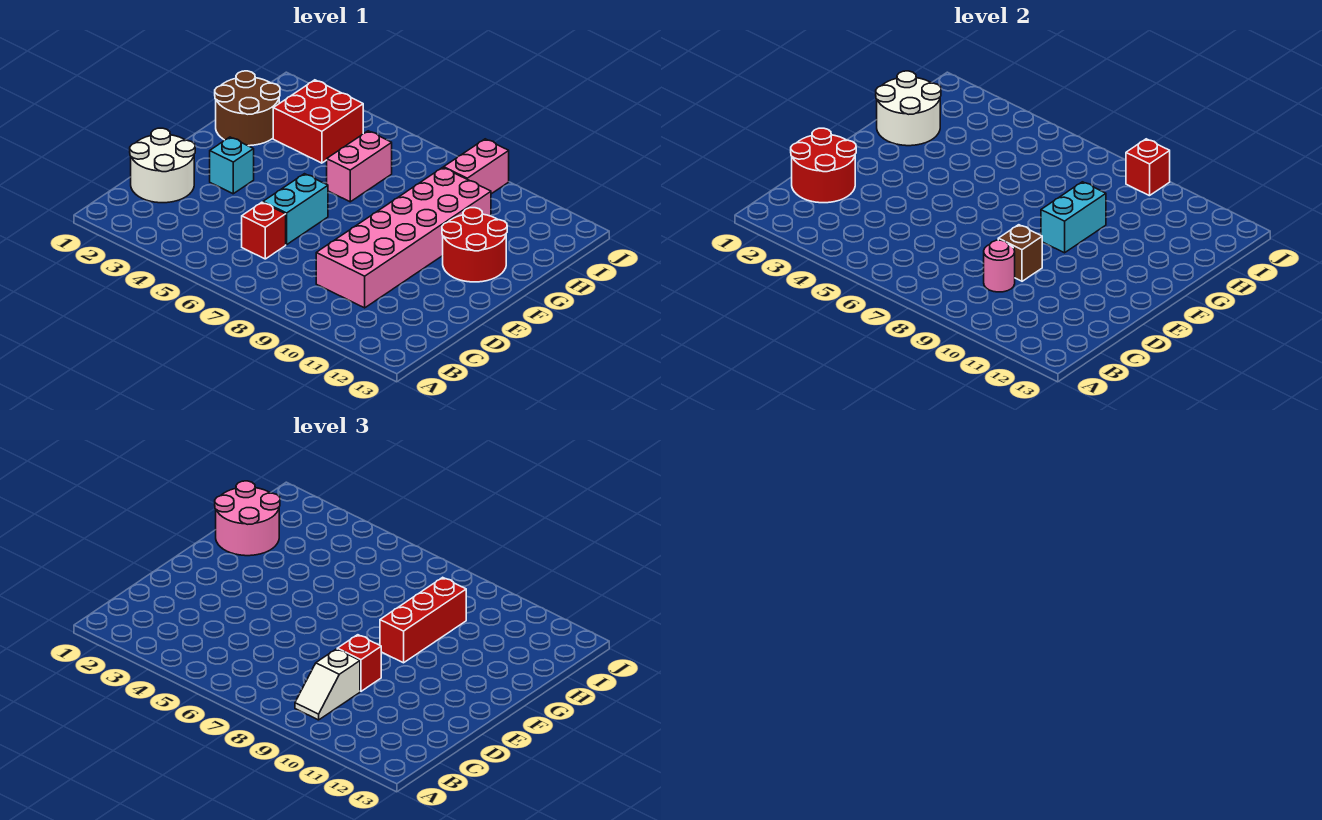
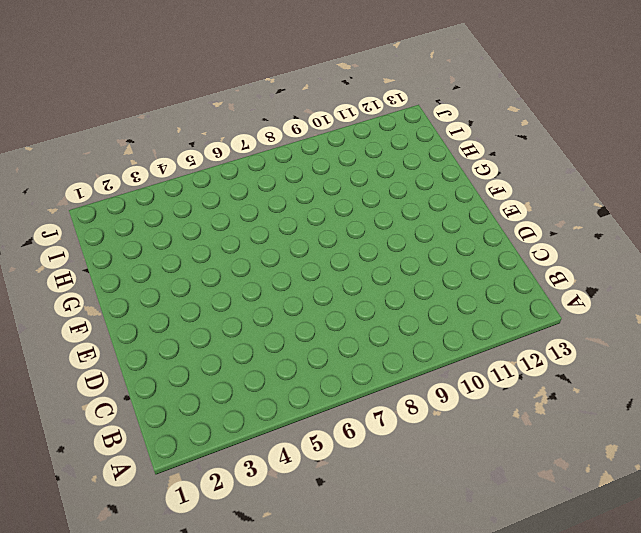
none -> white round brick C1:D2 level 1
none -> red brick C6 level 1
none -> pink brick C9:H10 level 1

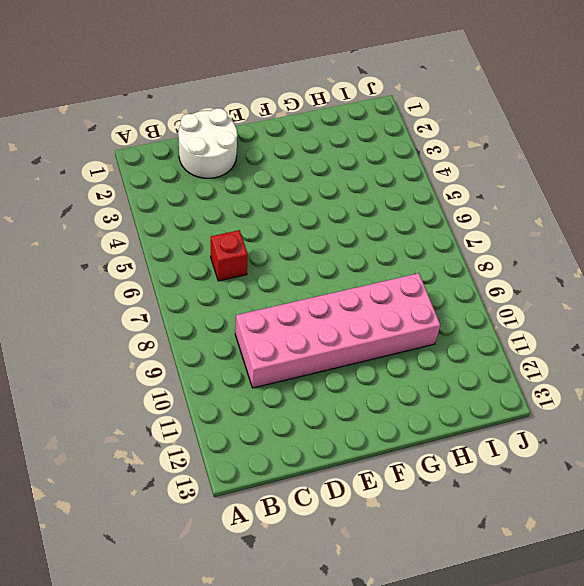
none -> cyan brick D6:E6 level 1
none -> cyan brick E3 level 1
none -> red round brick F11:G12 level 1

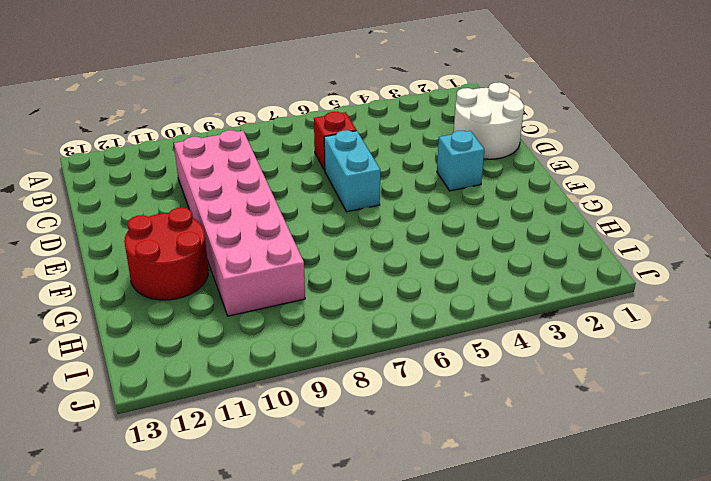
none -> brown round brick G1:H2 level 1
none -> pink brick G6:H6 level 1
none -> red brick H3:I4 level 1

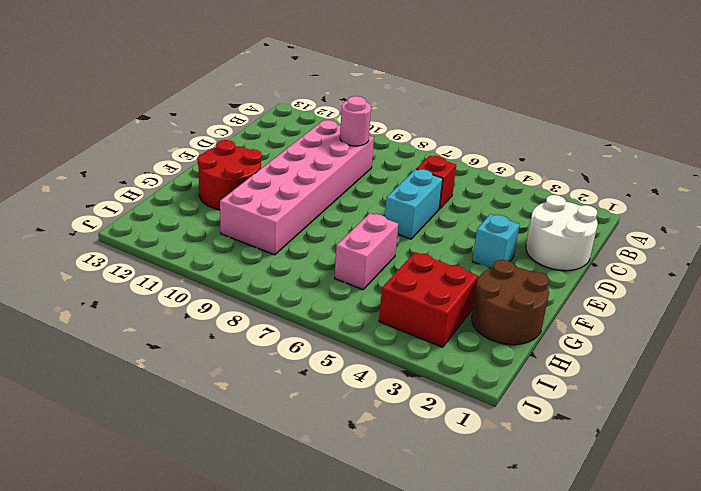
none -> pink brick I9:J9 level 1
none -> red round brick C1:D2 level 2
none -> brown brick D9 level 2

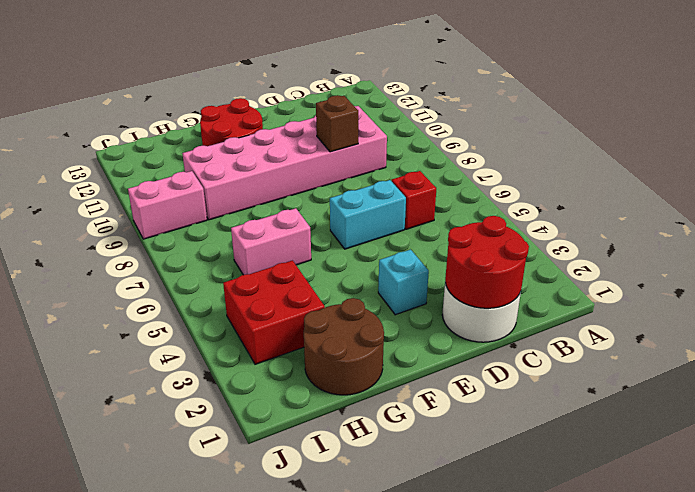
none -> pink round brick C9 level 2
none -> cyan brick F9:G9 level 2
none -> white round brick G1:H2 level 2

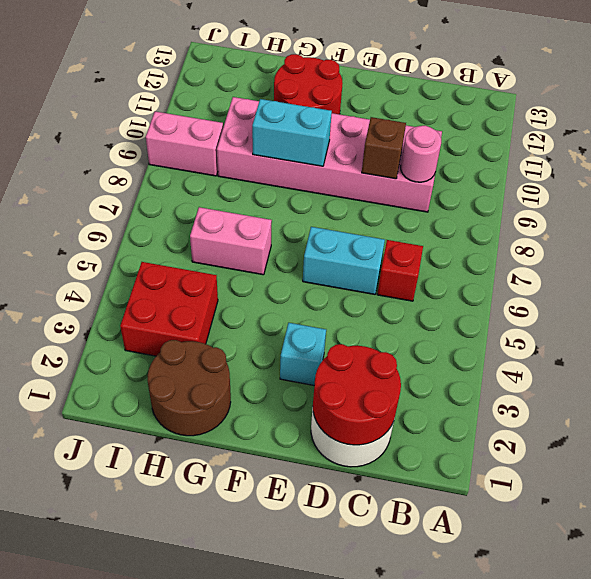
none -> white round brick G1:H2 level 2
none -> red brick J9 level 2
none -> white slope B9:C9 level 3 top C

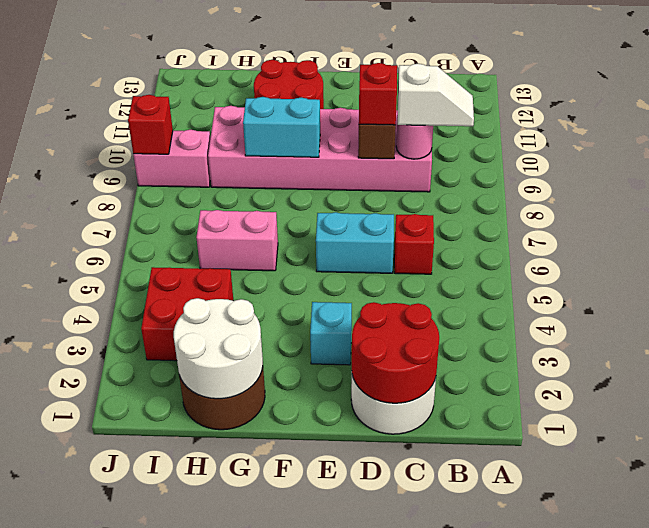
none -> red brick F9:H9 level 3
none -> pink round brick G1:H2 level 3

